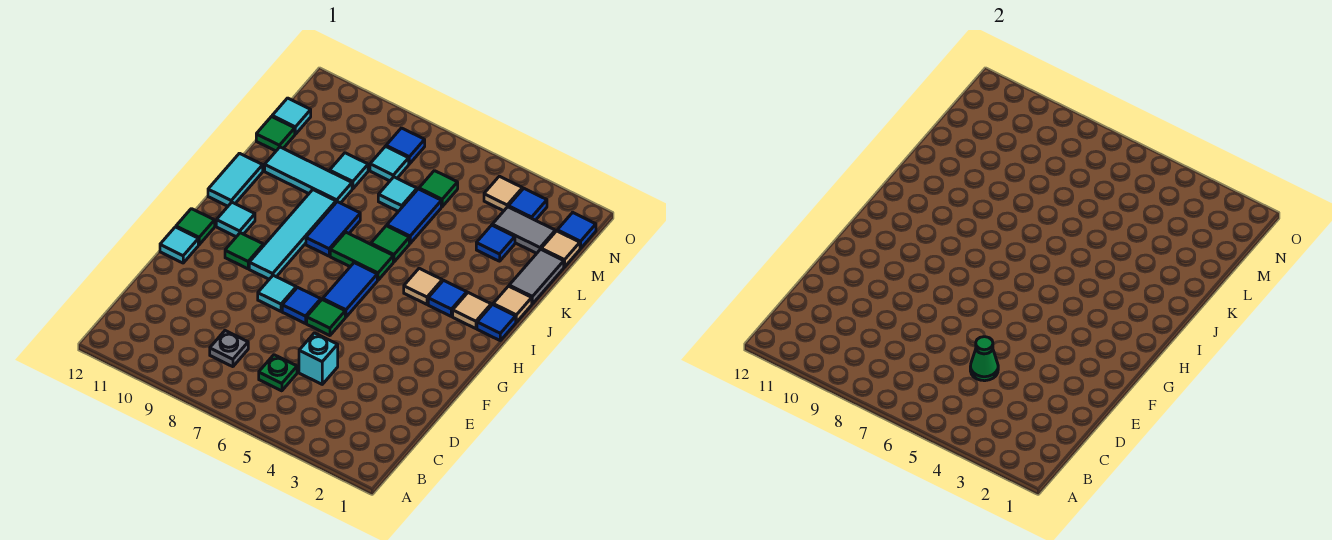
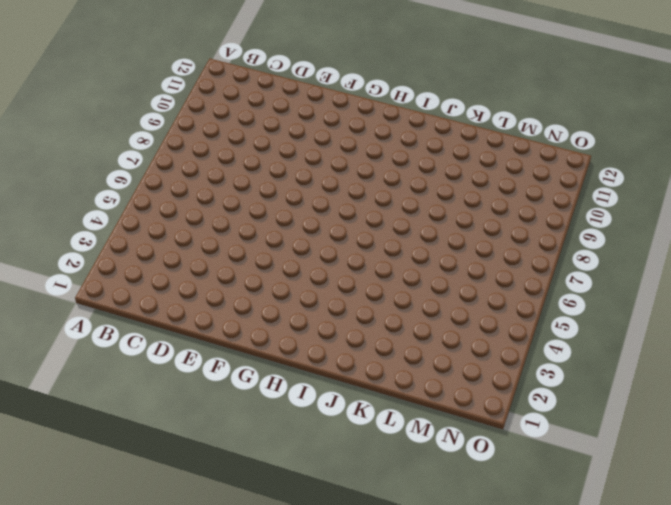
none -> green plate C6 level 1
none -> grey plate C8 level 1
none -> cyan brick D5 level 1
none -> green tile F6 level 1

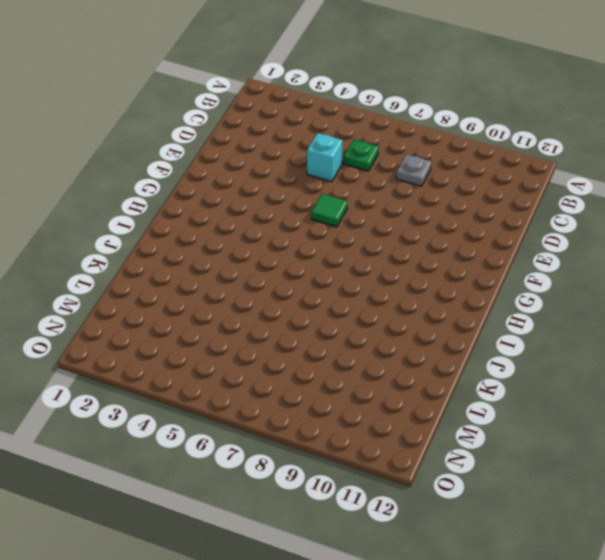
none -> blue tile F7 level 1
none -> cyan tile F8 level 1
none -> cyan tile F12 level 1
none -> blue tile G6:H6 level 1

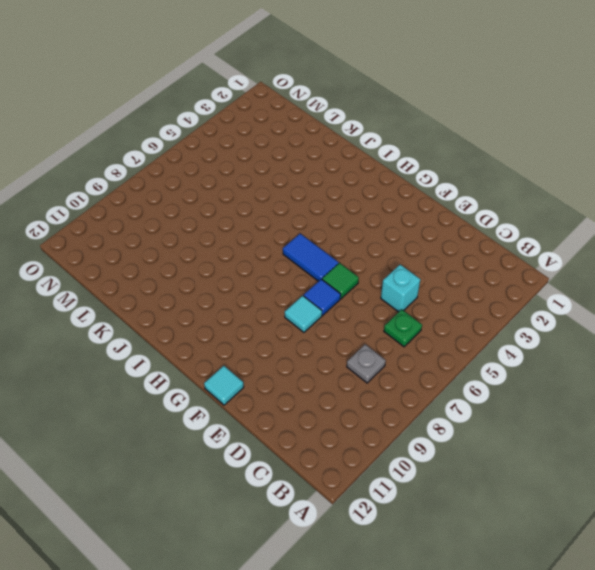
none -> cyan tile G9:J9 level 1
none -> green tile G10 level 1
none -> green tile G12 level 1
none -> cyan tile H11 level 1

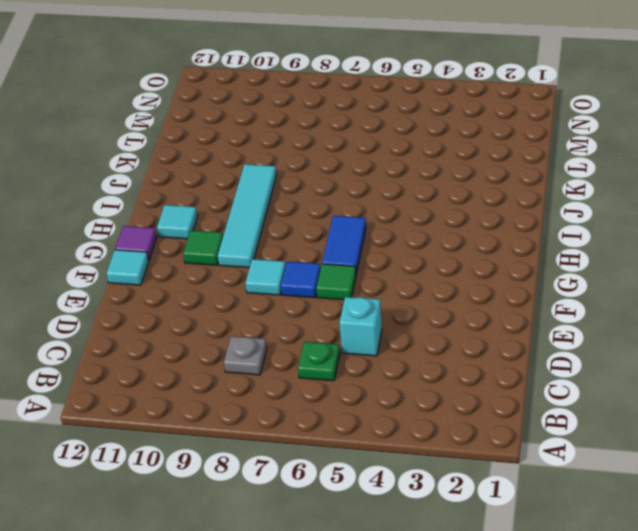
purple tile G12 level 1 -> green tile G12 level 1
none -> blue tile I1 level 1
none -> tan tile I2 level 1
none -> blue tile I3 level 1
none -> tan tile I4 level 1

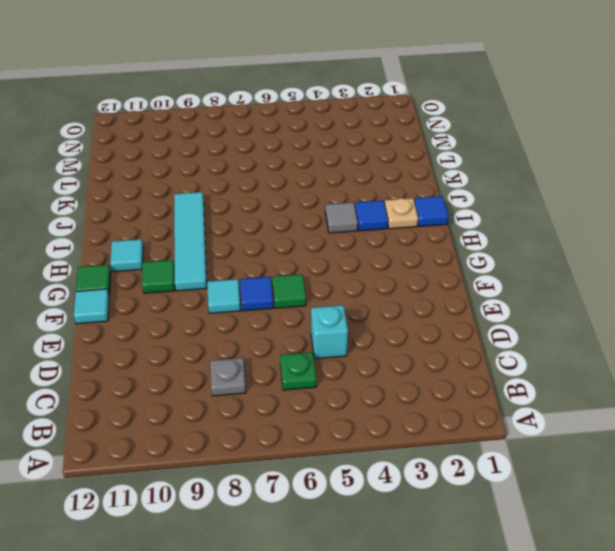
tan plate I2 level 1 -> tan tile I2 level 1
grey tile I4 level 1 -> tan tile I4 level 1
none -> blue tile G6:H6 level 1
none -> green tile I6:I7 level 1
none -> blue tile I8:J8 level 1
none -> cyan tile I12:J12 level 1

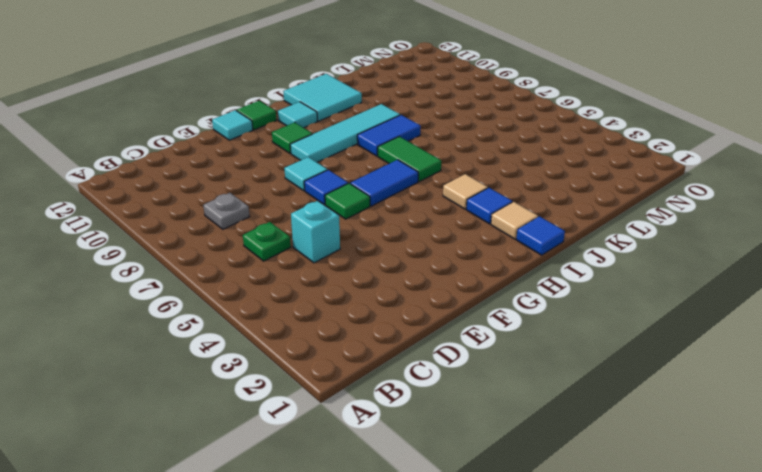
cyan tile I11:J12 level 1 -> cyan tile I12:J12 level 1
none -> tan tile J1 level 1
none -> green tile J6 level 1
none -> grey tile K1:L1 level 1
none -> blue tile K6:L6 level 1

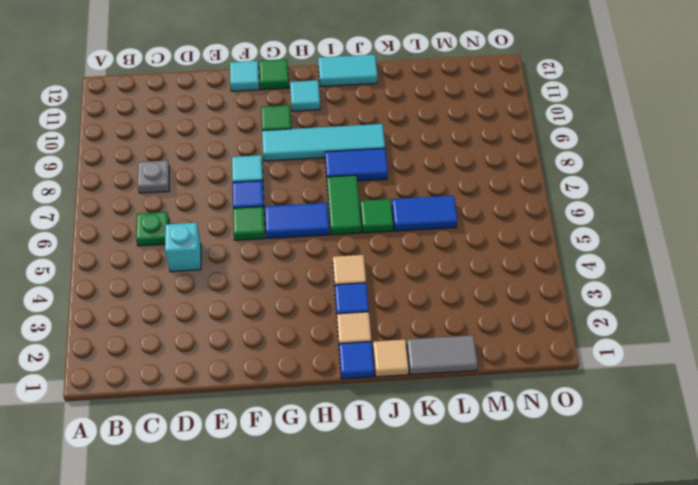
none -> cyan tile K9:K11 level 1
none -> blue tile L3 level 1
none -> cyan tile L7 level 1
none -> cyan tile L9 level 1

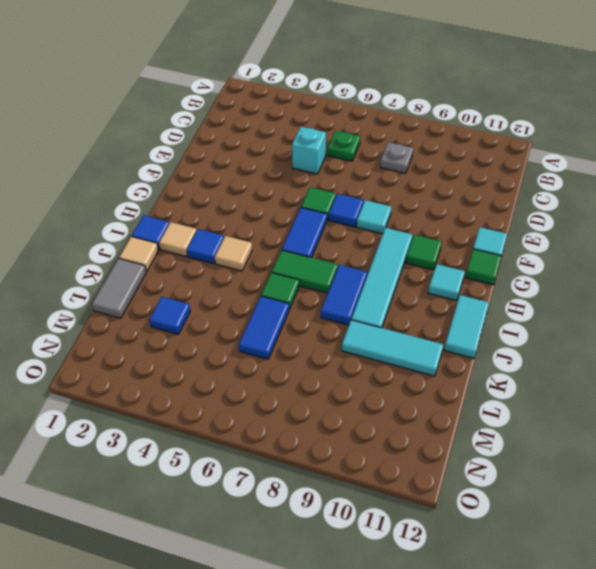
none -> cyan tile L7 level 1
none -> cyan tile L9 level 1
none -> green tile L12 level 1
none -> tan tile M1 level 1

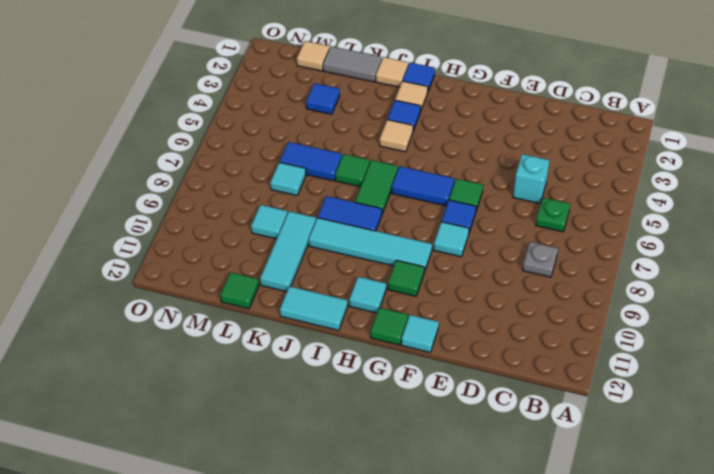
none -> grey tile M2:M3 level 1
none -> green tile M6 level 1
none -> cyan tile M8 level 1
none -> cyan tile M12 level 1

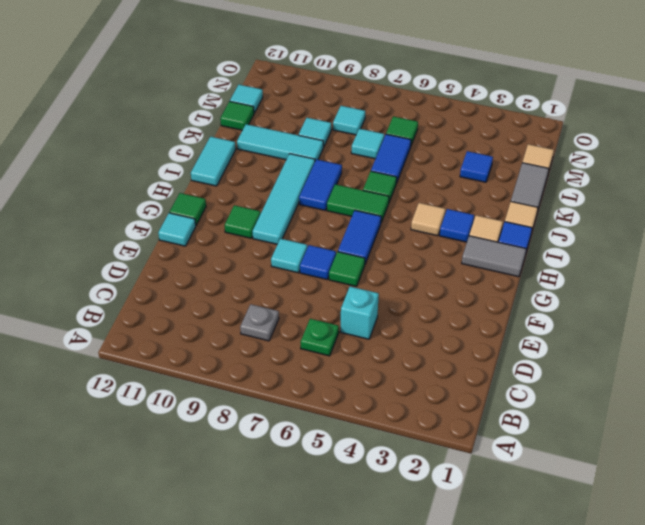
grey tile H1:H2 level 1 -> grey tile M2:M3 level 1
none -> cyan tile H11 level 1
none -> blue tile N1 level 1
none -> blue tile N3 level 1
none -> tan tile N4 level 1

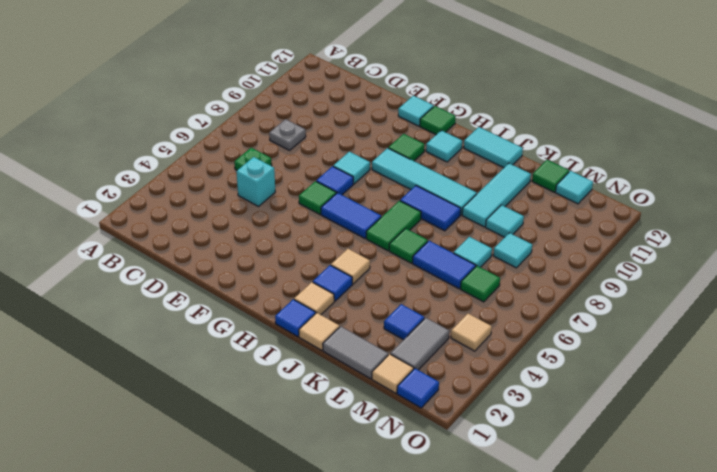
none -> blue tile N3 level 1
none -> blue tile N8 level 1
none -> green cone D5 level 2

